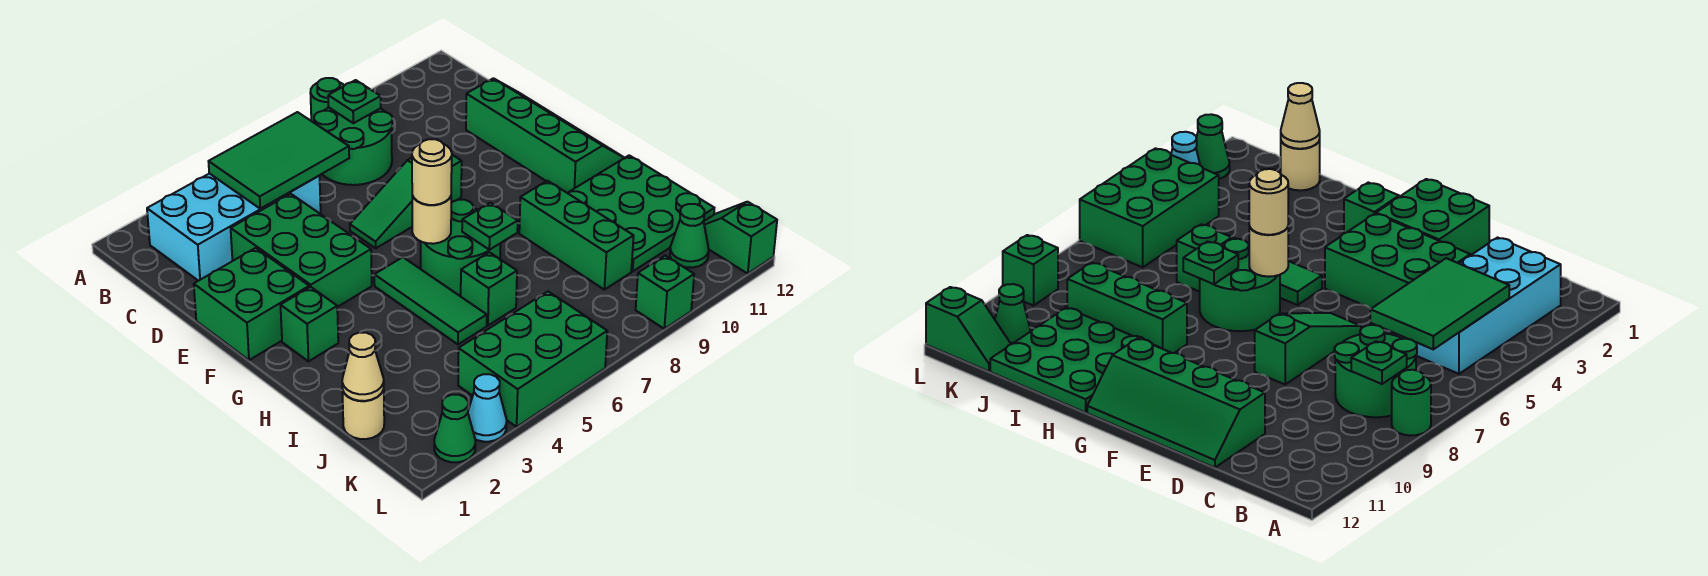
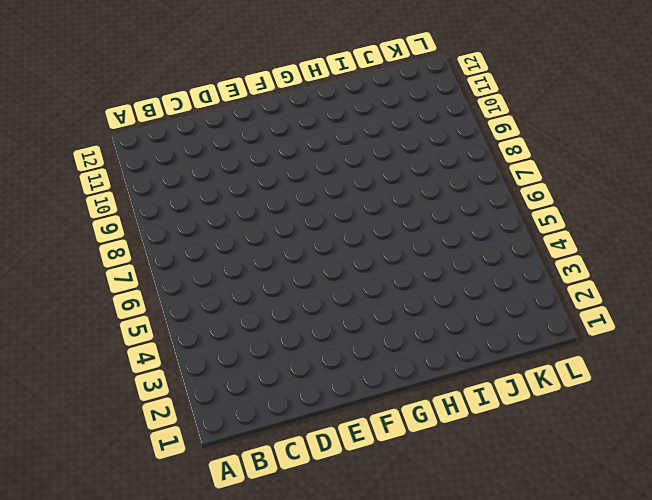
none -> green round brick A8 level 1
none -> cyan brick B2:C5 level 1
none -> green round brick B7:C8 level 1

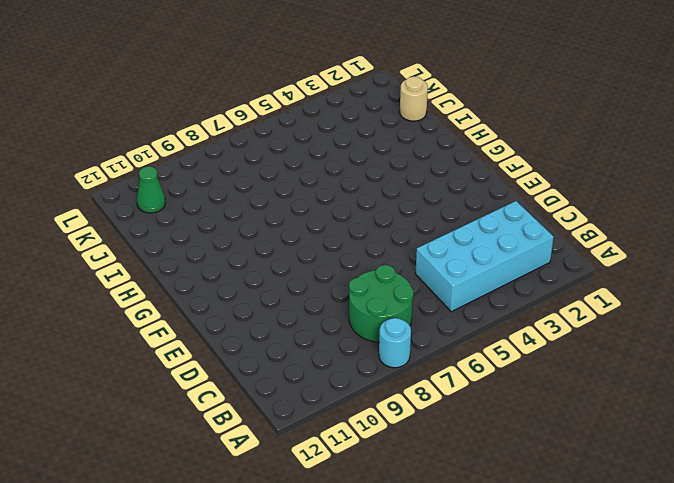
cyan round brick A8 level 1 -> green round brick A8 level 1
none -> green brick D3:F4 level 1
none -> green slope D11:G12 level 1 top 11
none -> green brick E1:F2 level 1

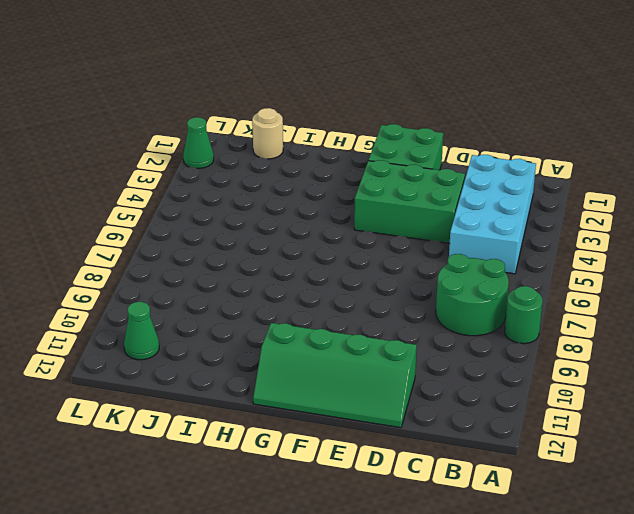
none -> green slope E6:E8 level 1 top 8
none -> green brick G2 level 1
none -> green tile G5:I5 level 1

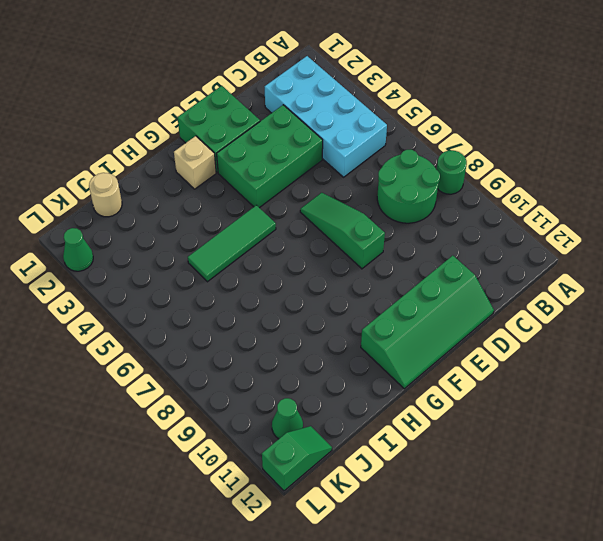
tan brick G2 level 1 -> green brick G2 level 1
none -> green round brick G6:H7 level 1
none -> green brick H9:J9 level 1
none -> green plate H10:J12 level 1

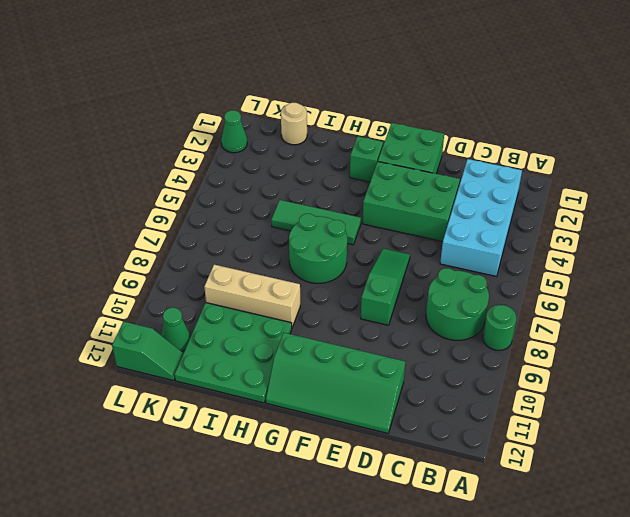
tan brick H9:J9 level 1 -> green brick H9:J9 level 1
none -> green brick I6 level 1
none -> green brick K4:L6 level 1
none -> cyan cone L3 level 1

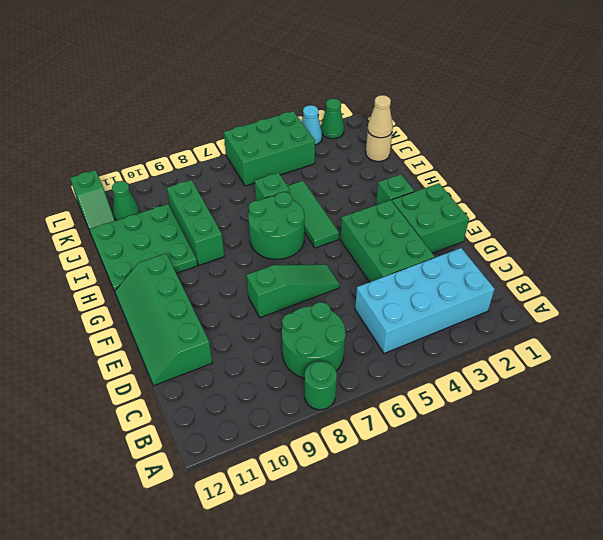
none -> green brick L9 level 1
none -> green tile B4:C6 level 2
none -> green plate B8 level 2

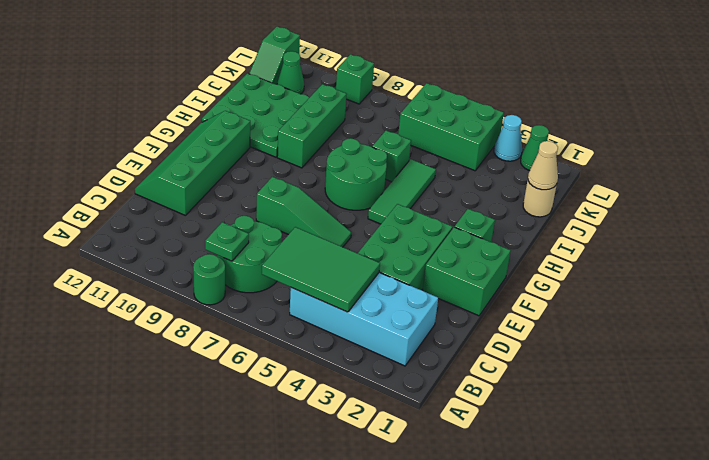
none -> tan round brick G6 level 2
none -> green plate H7 level 2
none -> tan round brick G6 level 3

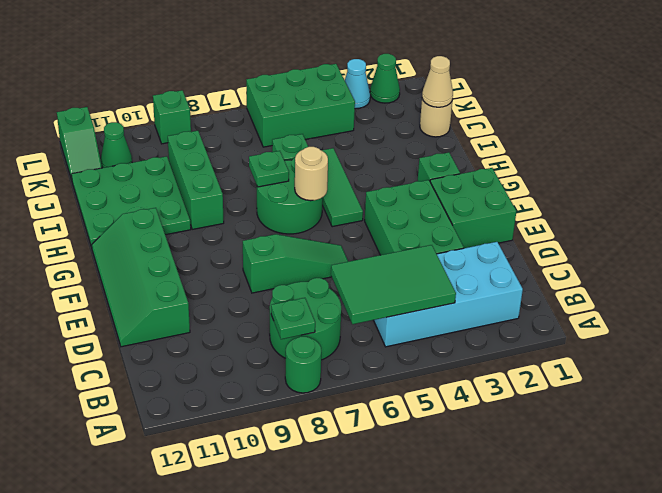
none -> tan round brick G6 level 3

